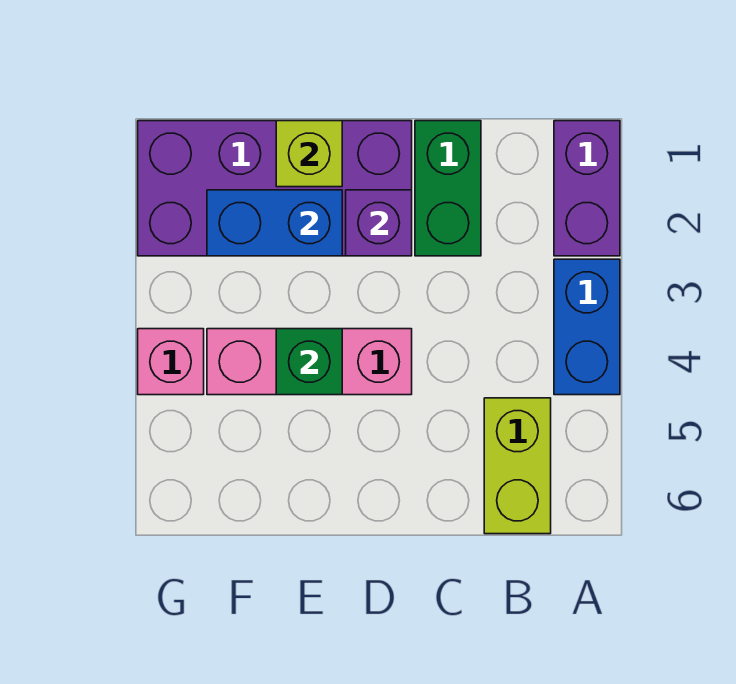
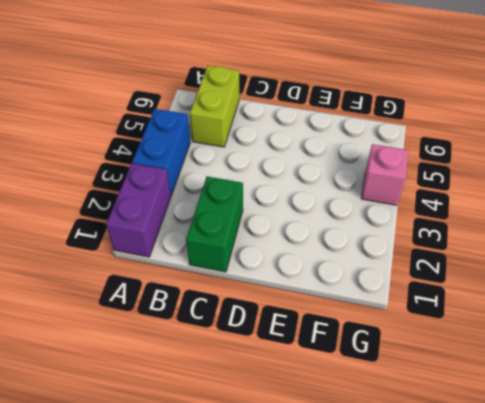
none -> purple brick D1:G2 level 1
none -> pink brick D4:F4 level 1

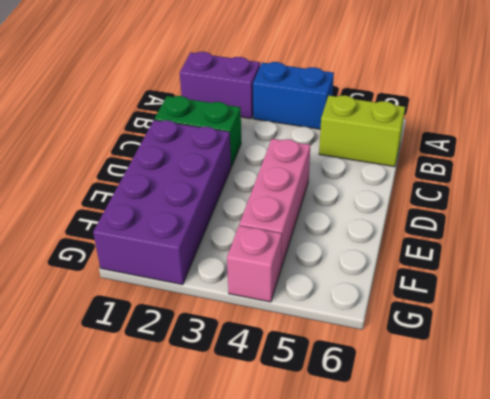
none -> purple brick D2 level 2
none -> lime brick E1 level 2

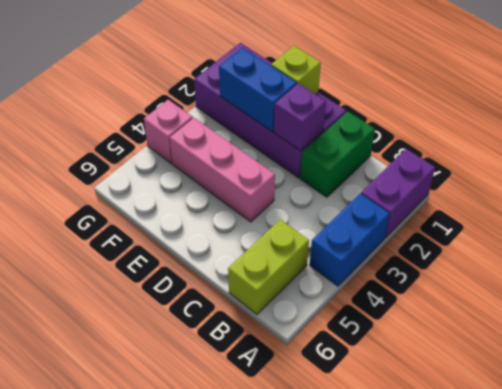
none -> green brick E4 level 2

